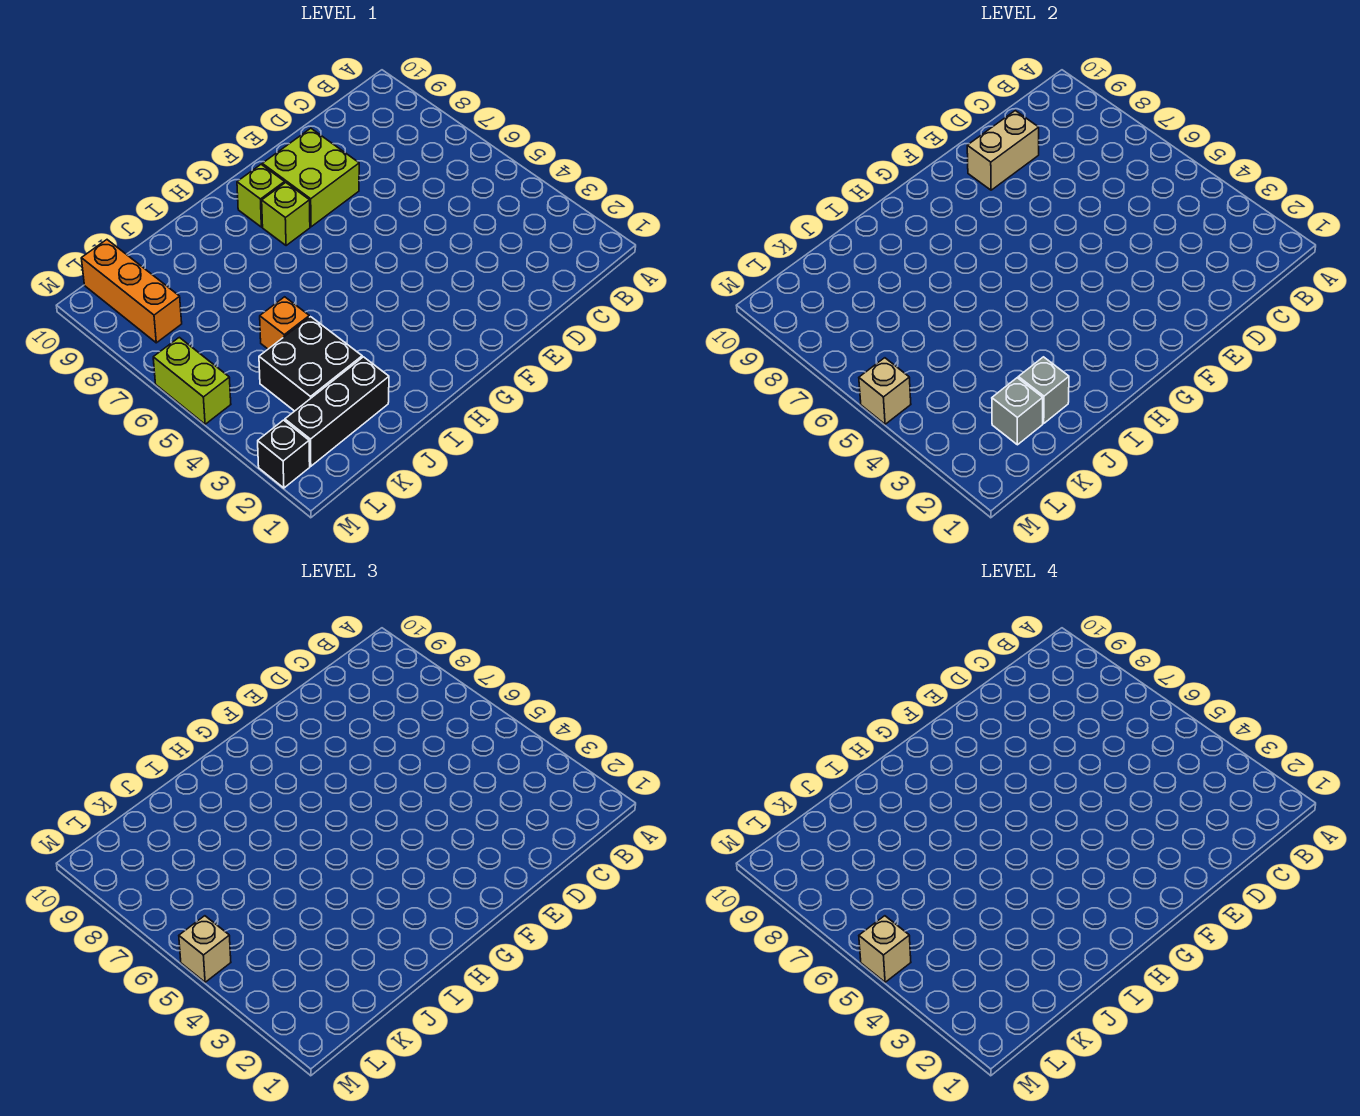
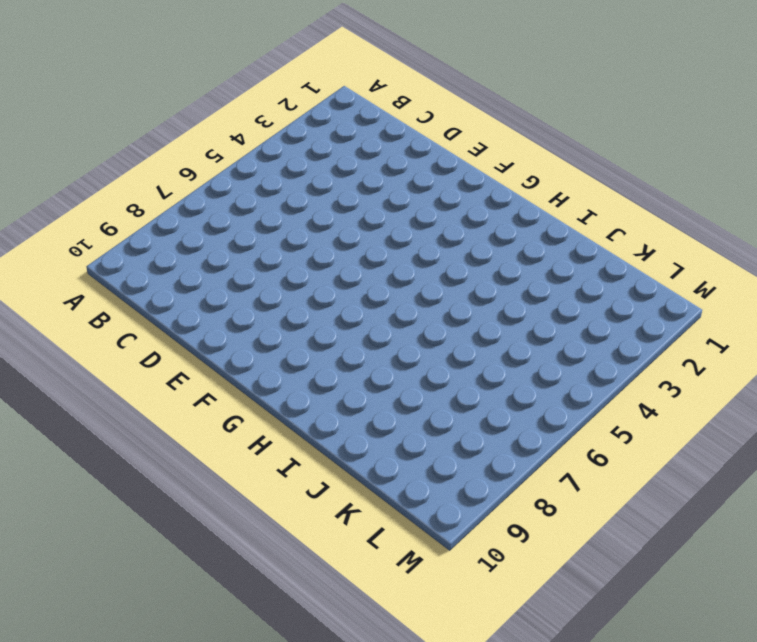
none -> lime brick E8:F9 level 1
none -> lime brick G8 level 1
none -> lime brick G9 level 1

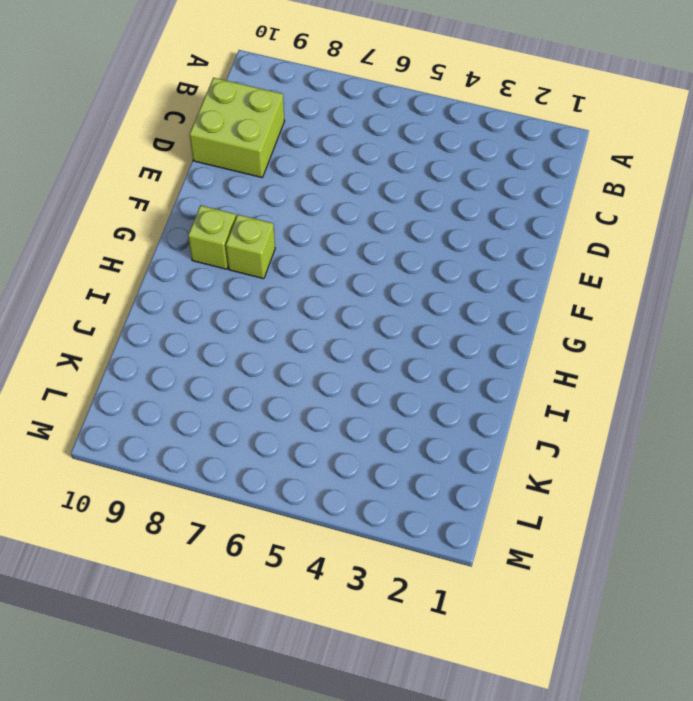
lime brick C9:D10 level 1 -> lime brick E8:F9 level 1
none -> black brick J2:L2 level 1
none -> black brick J3:K4 level 1
none -> orange brick J5 level 1

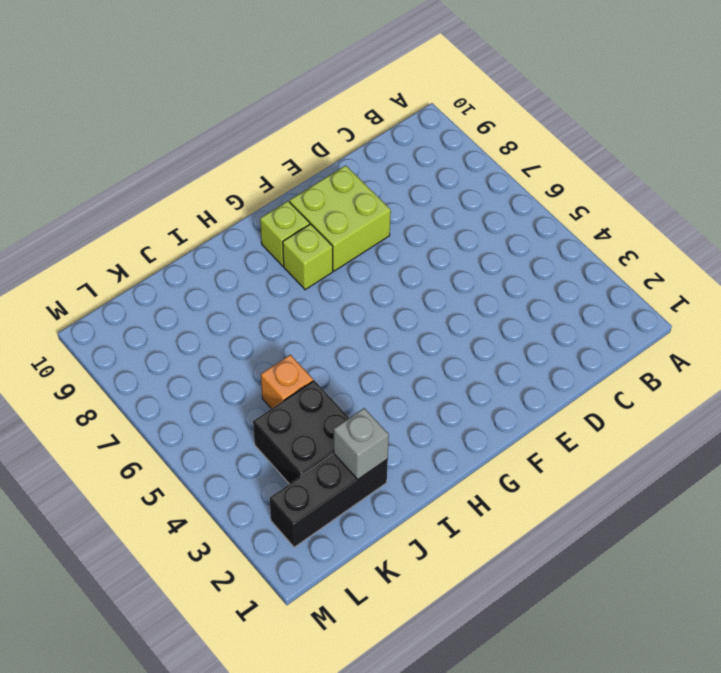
none -> orange brick L8:L10 level 1
none -> black brick M2 level 1
none -> lime brick M5:M6 level 1

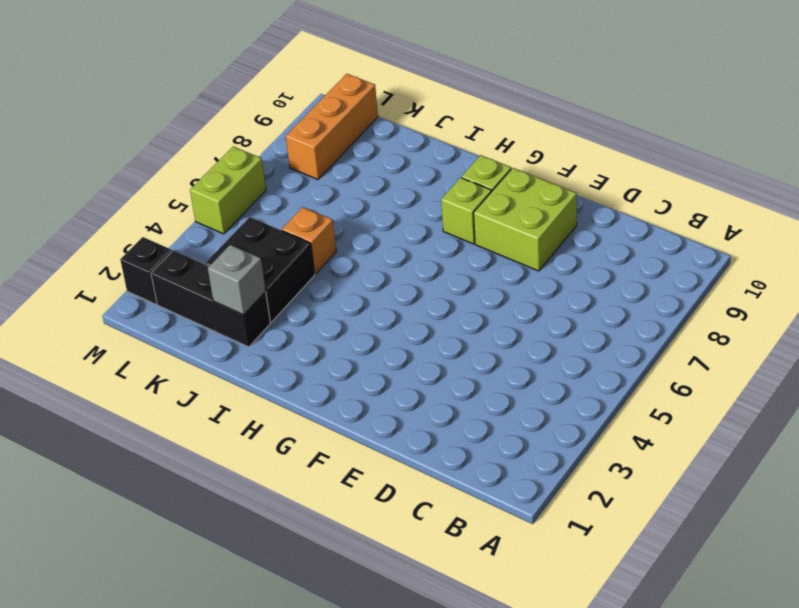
none -> tan brick D9:E9 level 2
none -> grey brick K2 level 2
none -> tan brick M5 level 2

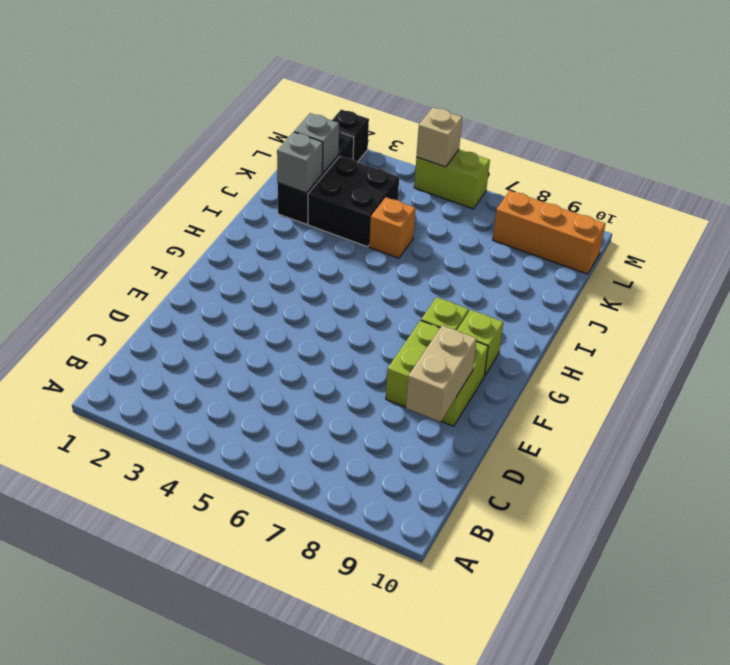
none -> tan brick M5 level 3
none -> tan brick M5 level 4

